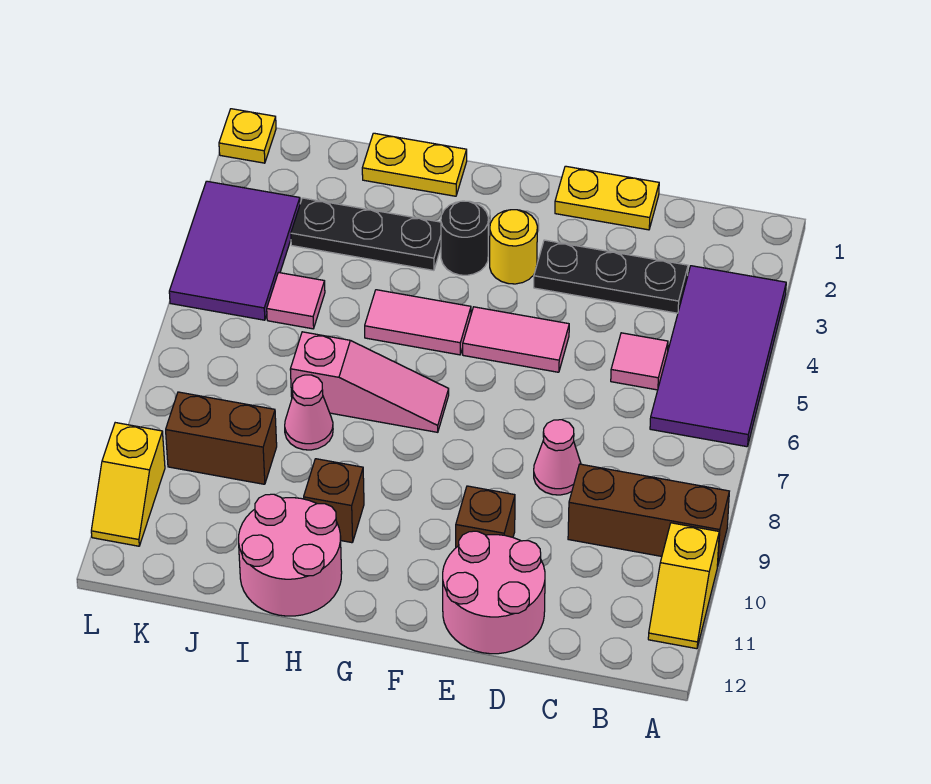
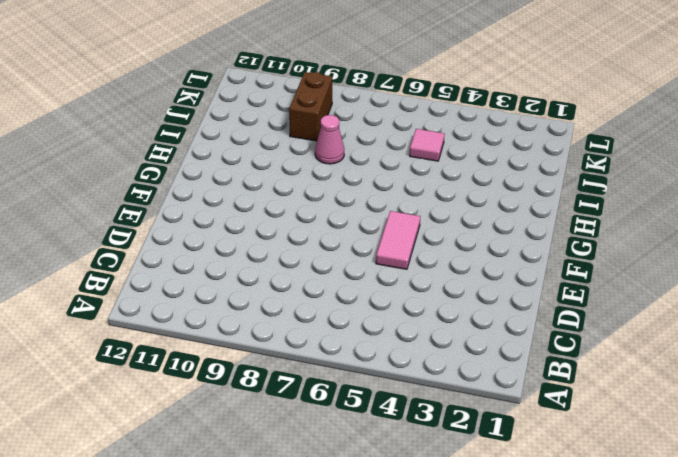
none -> purple tile A3:B6 level 1
none -> brown brick A9:C9 level 1
none -> yellow slope A10:A11 level 1 top 10

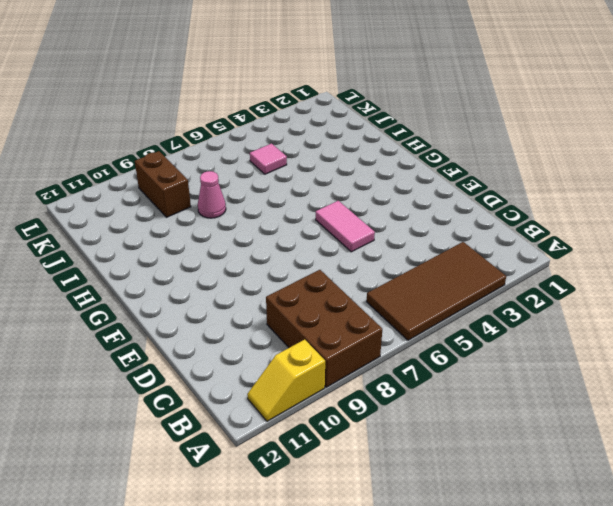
brown tile A3:B6 level 1 -> purple tile A3:B6 level 1
brown brick A8:C9 level 1 -> brown brick A9:C9 level 1
none -> black plate C3:E3 level 1
none -> pink tile C5 level 1
none -> yellow plate D1:E1 level 1

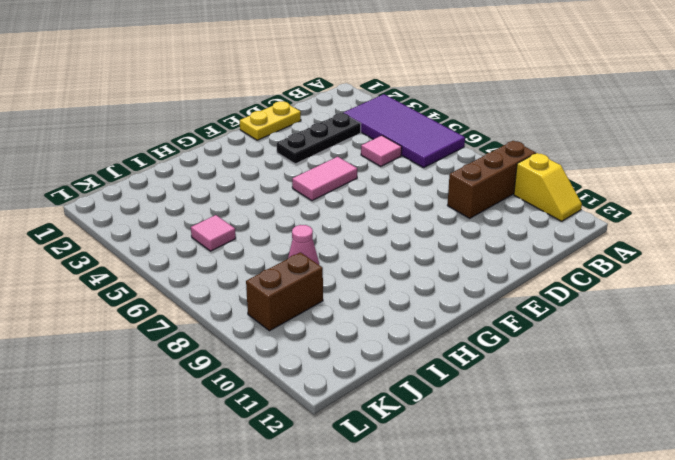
none -> pink cone D8 level 1
none -> pink round brick D11:E12 level 1
none -> brown brick E10 level 1

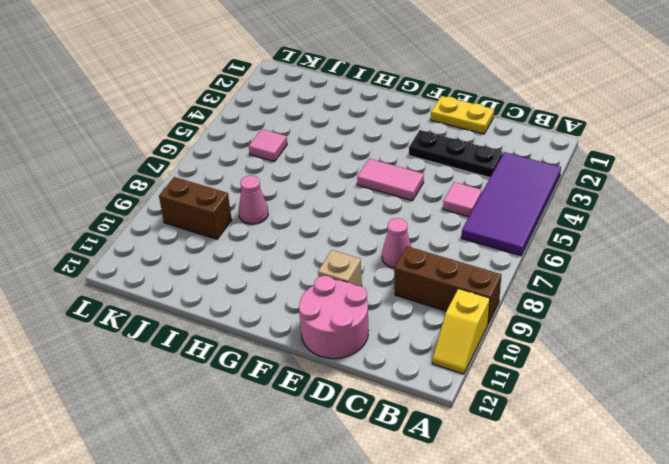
tan brick E10 level 1 -> brown brick E10 level 1
none -> yellow round brick F3 level 1
none -> black round brick G3 level 1
none -> pink tile G5:H5 level 1

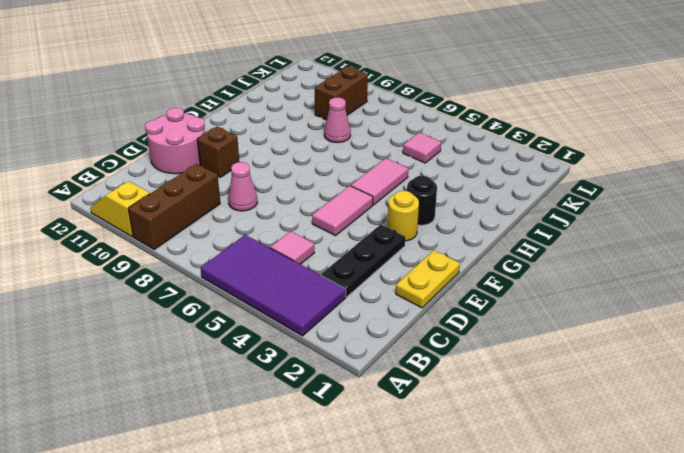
none -> pink slope G7:I7 level 1 top I
none -> yellow plate H1:I1 level 1
none -> black plate H3:J3 level 1

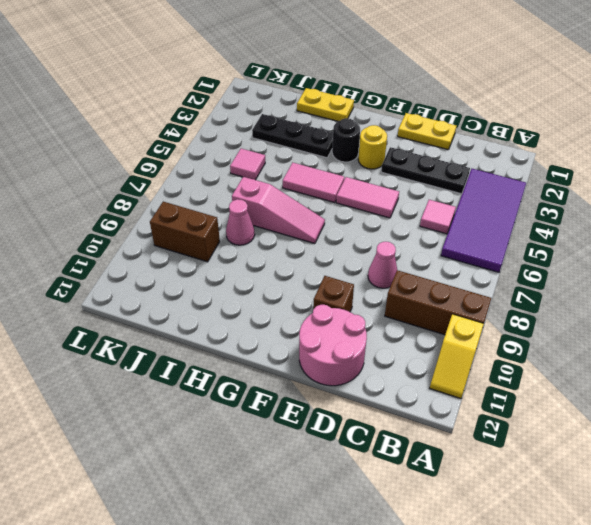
none -> brown brick H10 level 1
none -> pink round brick H11:I12 level 1
none -> purple tile K3:L5 level 1

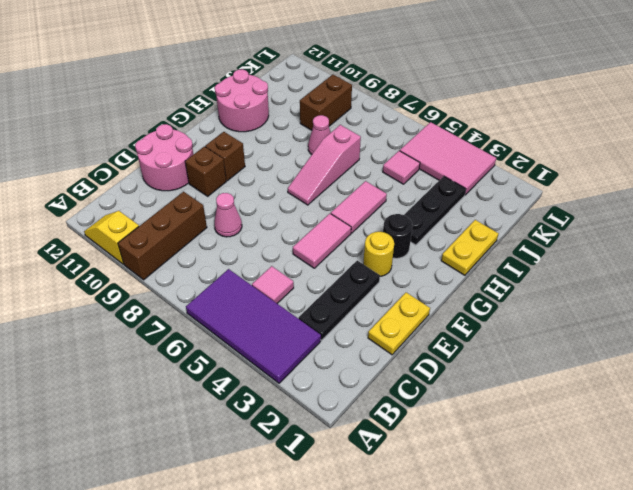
brown brick F10 level 1 -> brown brick H10 level 1
pink tile K3:L5 level 1 -> purple tile K3:L5 level 1
none -> yellow plate L1 level 1
none -> yellow slope L10:L11 level 1 top 10

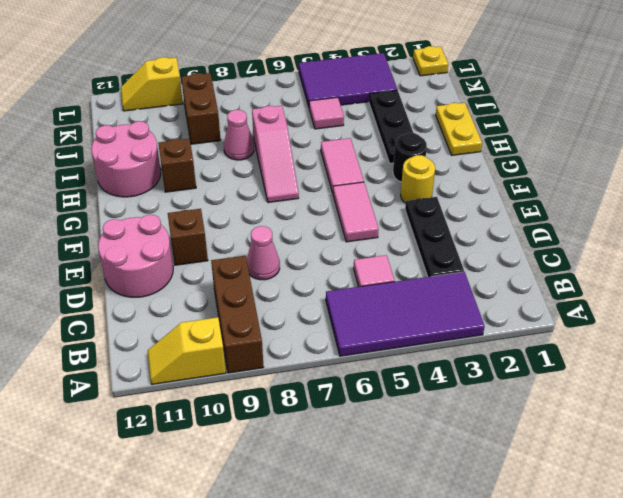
none -> yellow plate D1:E1 level 1

